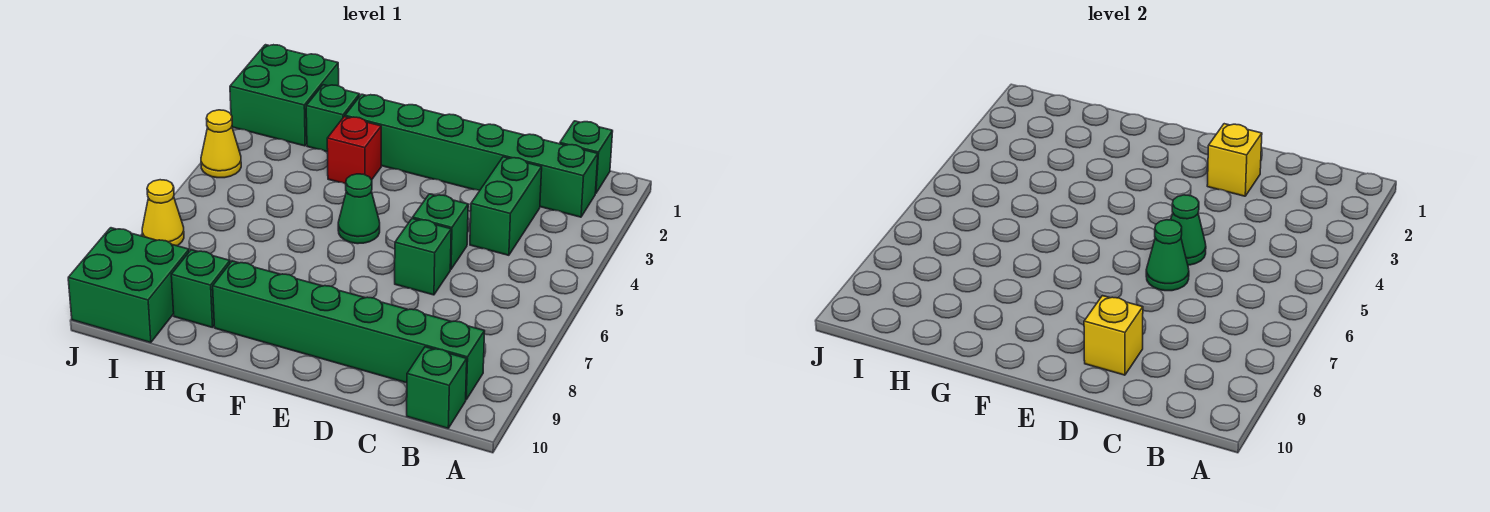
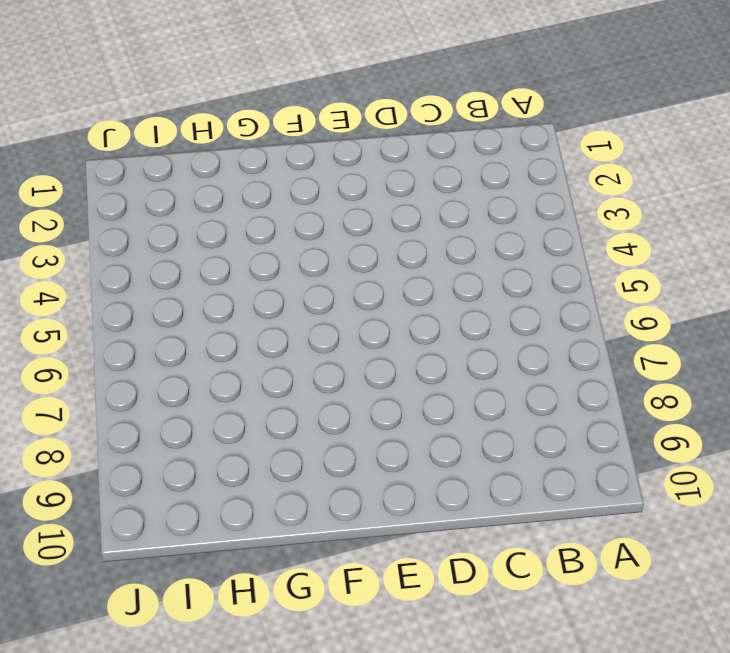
none -> green brick B1 level 1
none -> green brick B2:G2 level 1
none -> green brick B9:G9 level 1

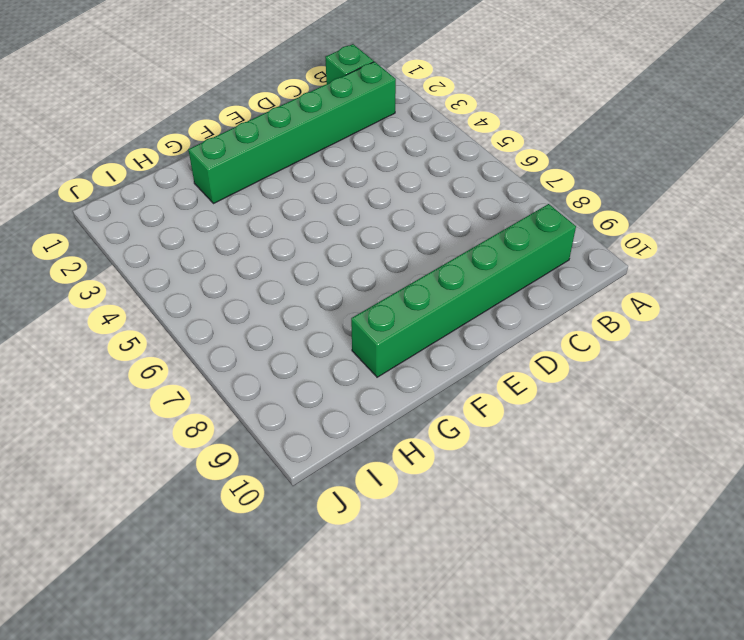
none -> green brick B10 level 1
none -> green brick C3:C4 level 1
none -> green brick D5 level 1

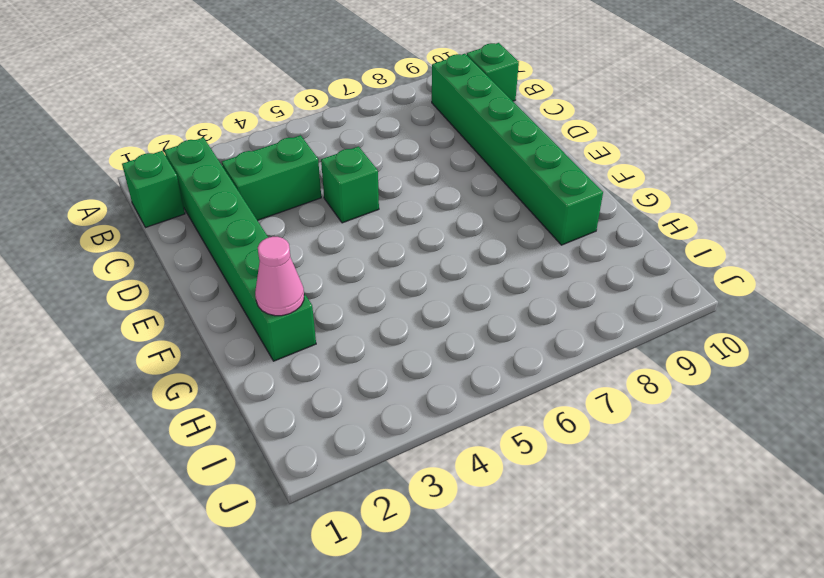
pink cone G2 level 2 -> none
none -> green brick D6 level 1
none -> green cone F5 level 1
none -> red brick G3 level 1

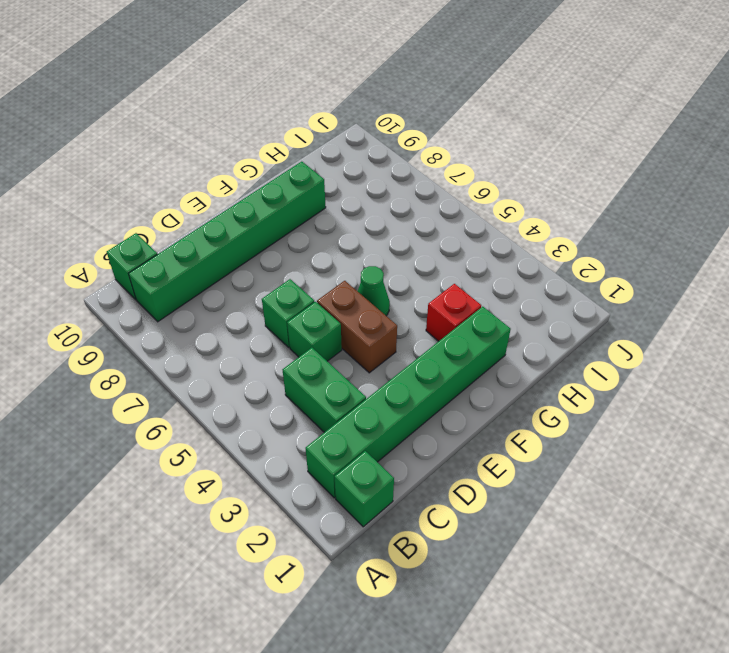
brown brick E4:E5 level 1 -> none
none -> green brick H2 level 1
none -> green brick H9 level 1
none -> green brick I1:J2 level 1

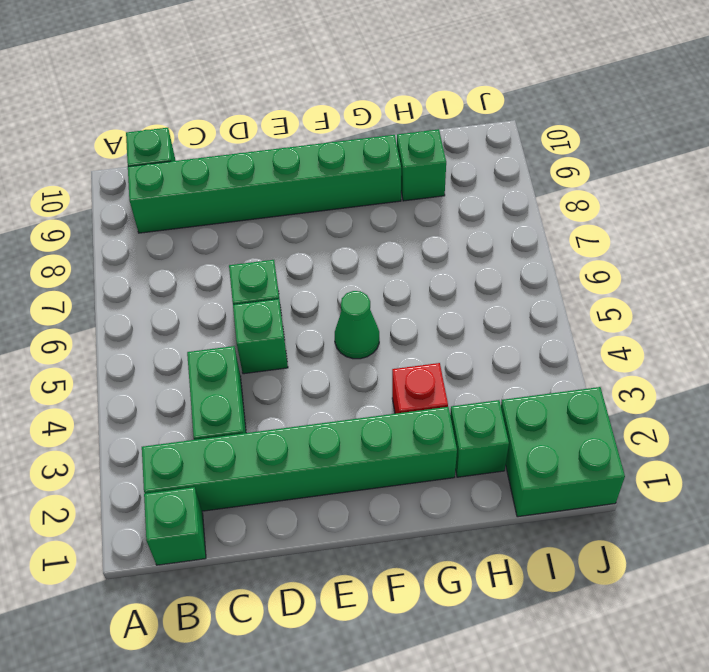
none -> green brick I9:J10 level 1
none -> yellow cone J4 level 1
none -> yellow cone J7 level 1

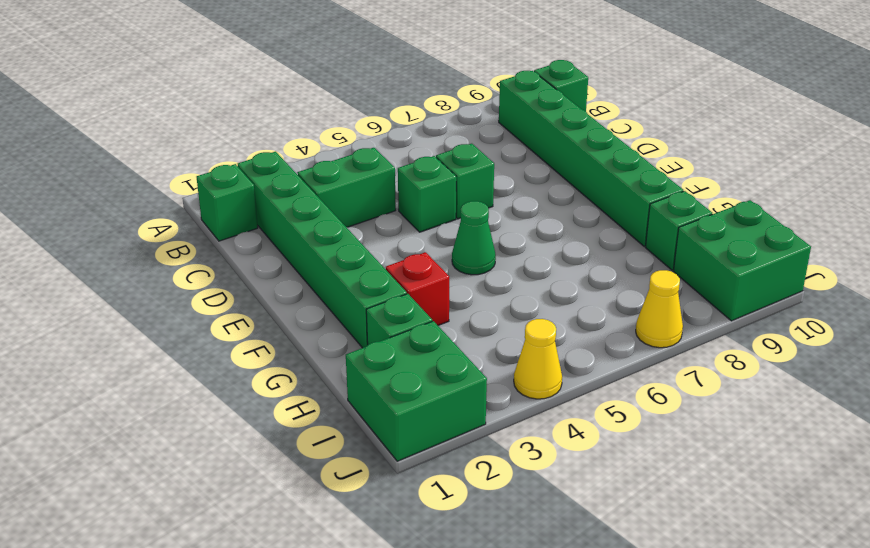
none -> yellow brick D2 level 2
none -> green cone D5 level 2
none -> green cone D6 level 2

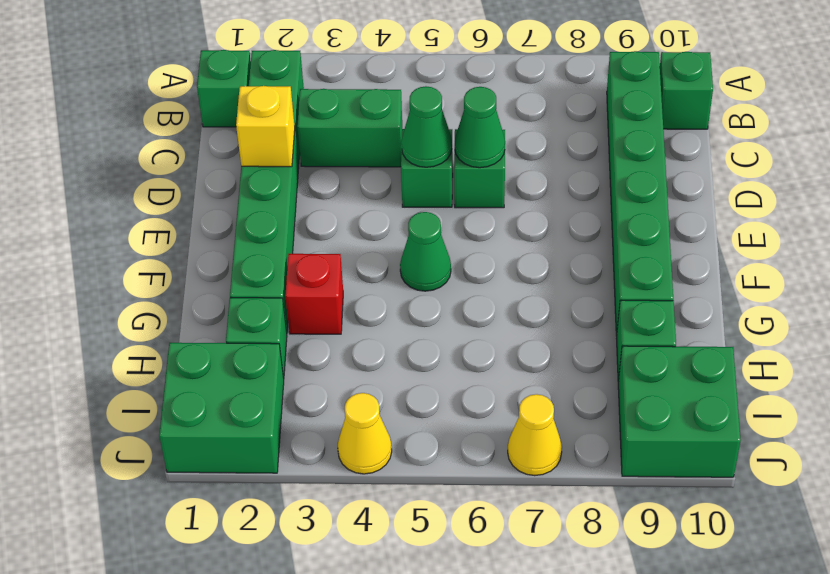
none -> yellow brick D9 level 2

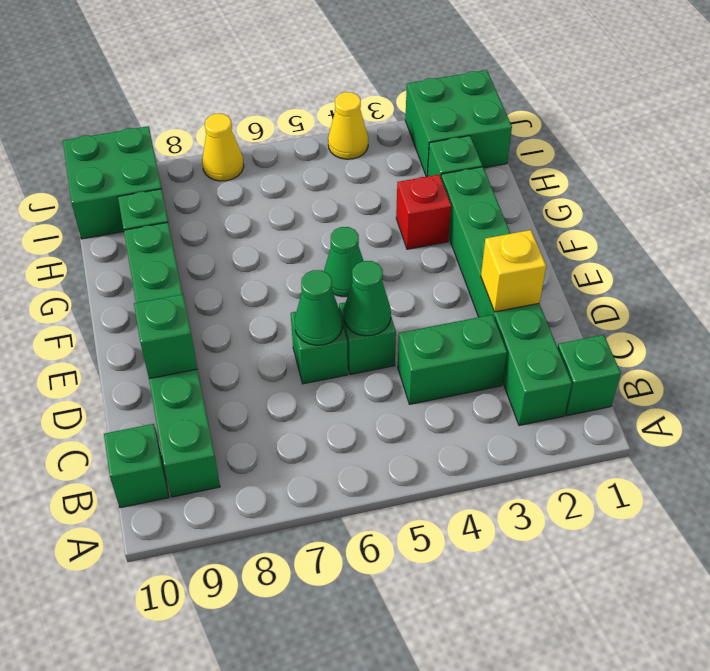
green brick D9 level 2 -> yellow brick D9 level 2

